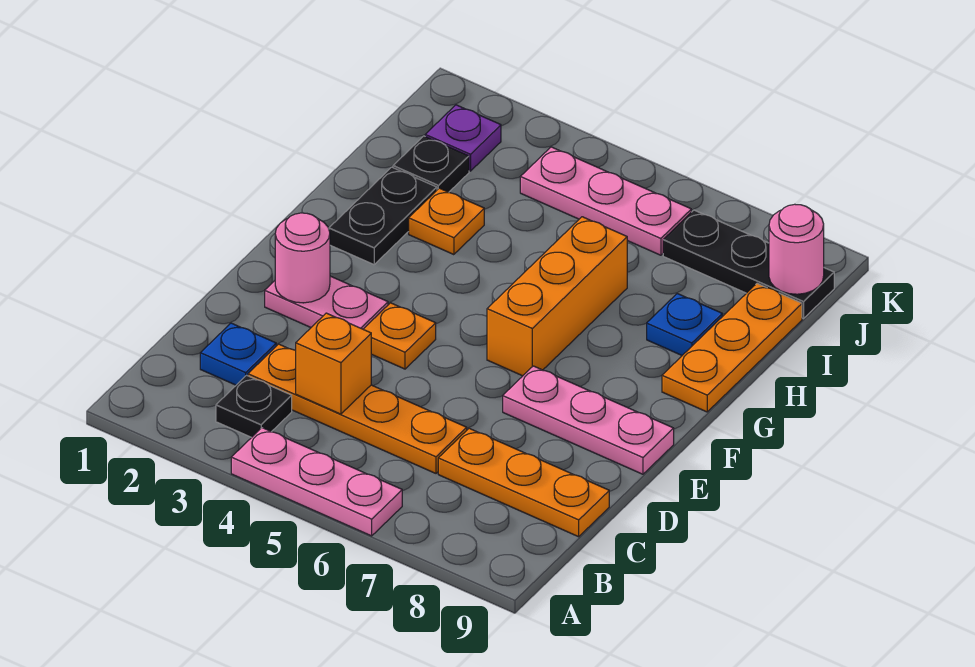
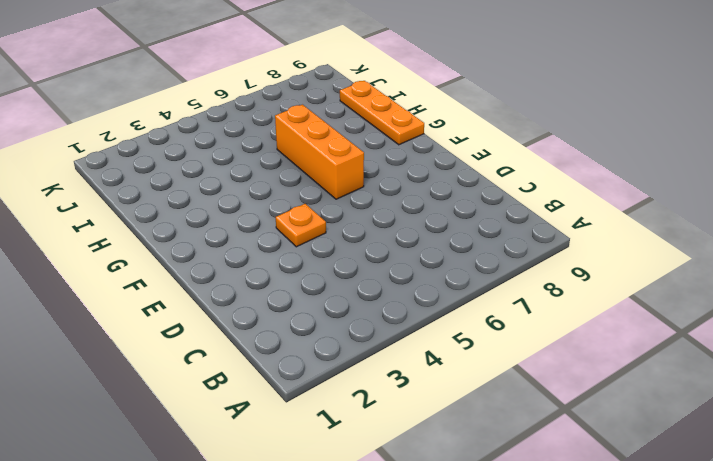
none -> pink plate A4:A6 level 1
none -> black plate B3 level 1
none -> blue plate C2 level 1

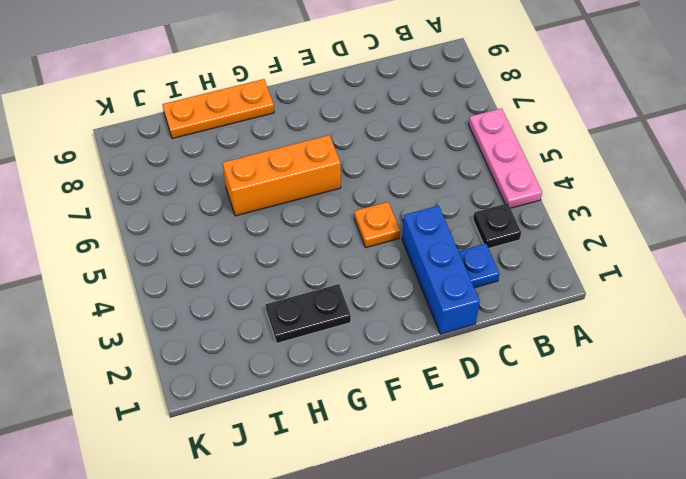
blue brick D1:D3 level 1 -> none
none -> orange plate C3:C6 level 1
none -> orange plate C7:C9 level 1
none -> pink plate E2:E3 level 1

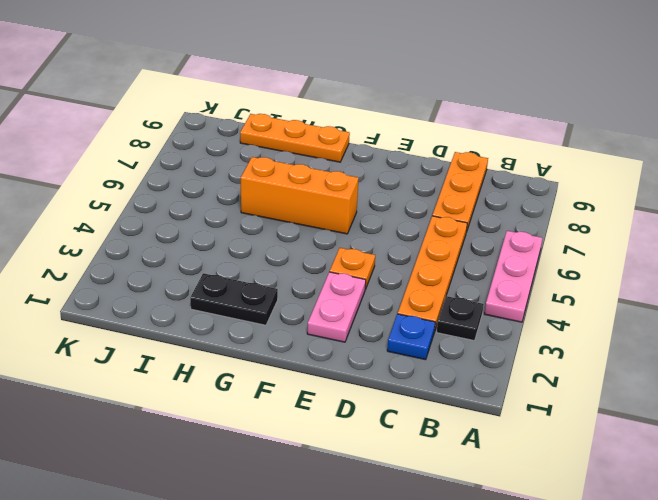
none -> pink plate E7:E9 level 1
none -> orange plate H3 level 1
none -> blue plate H8 level 1

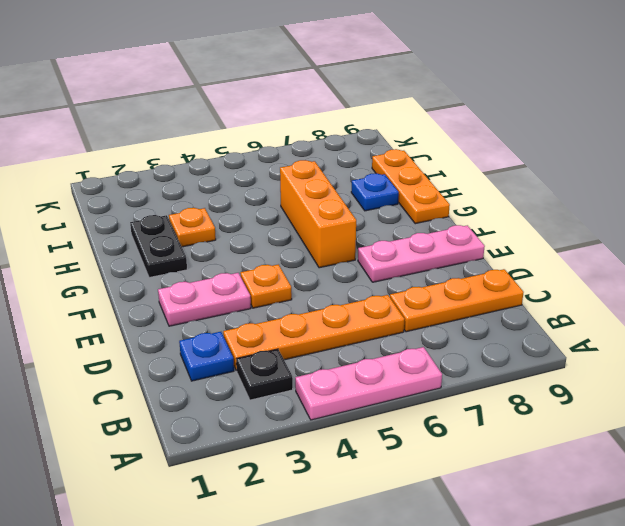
none -> black plate I2 level 1
none -> purple plate J2 level 1
none -> pink plate J4:J6 level 1

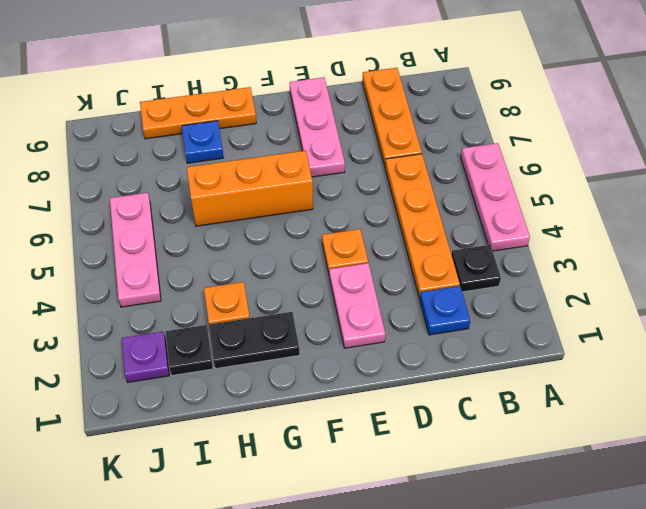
none -> black plate J7:J9 level 1
none -> orange brick C4 level 2
none -> pink round brick E2 level 2

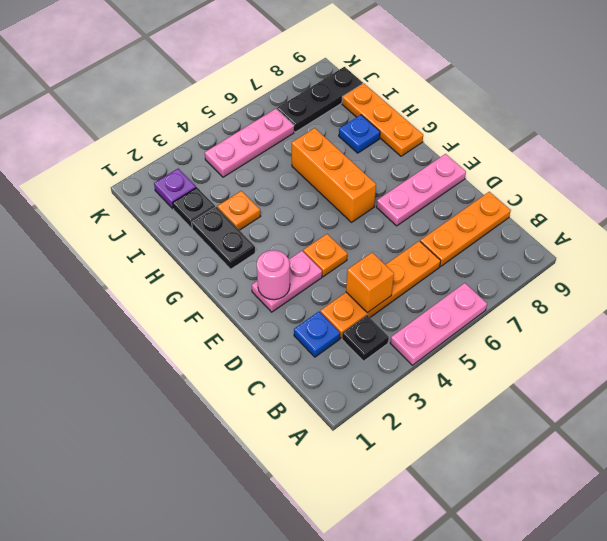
none -> pink round brick J9 level 2

